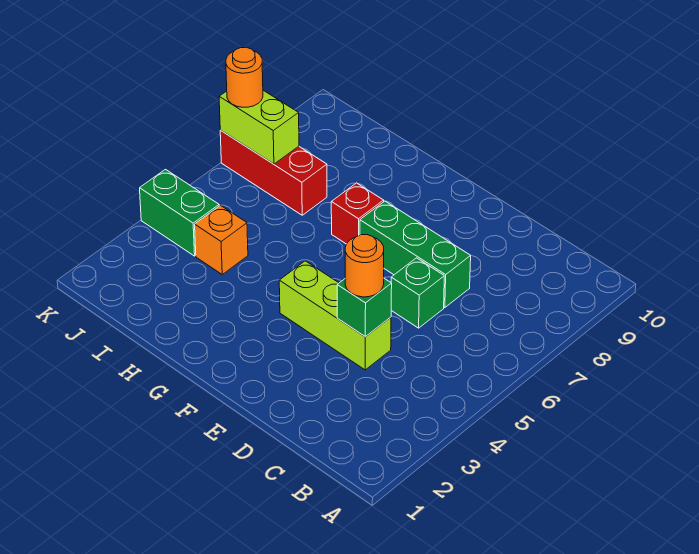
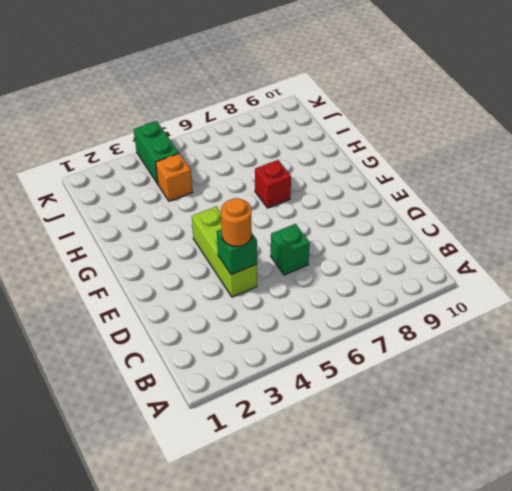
none -> green brick D7:F7 level 1
none -> red brick I7:K7 level 1

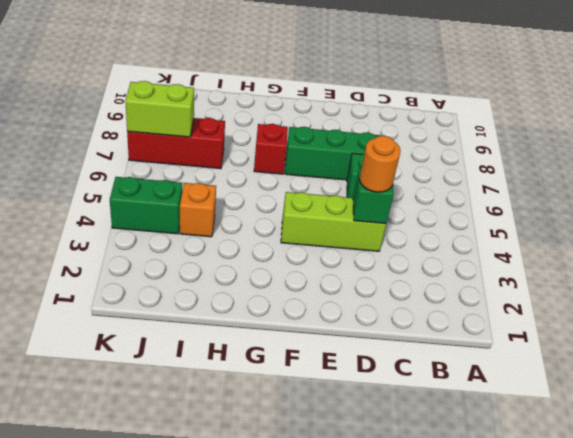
none -> orange round brick K7 level 3

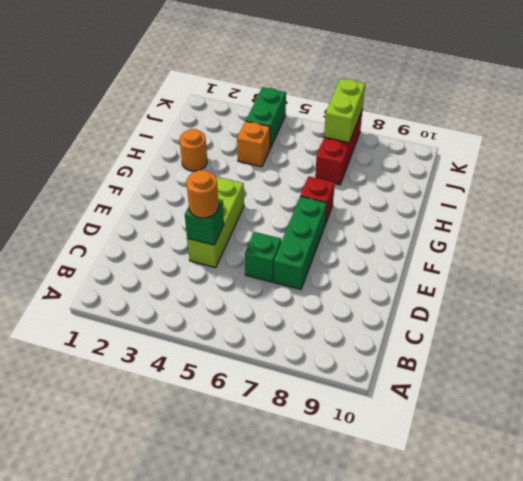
orange round brick H2 level 1 -> orange round brick K7 level 3

